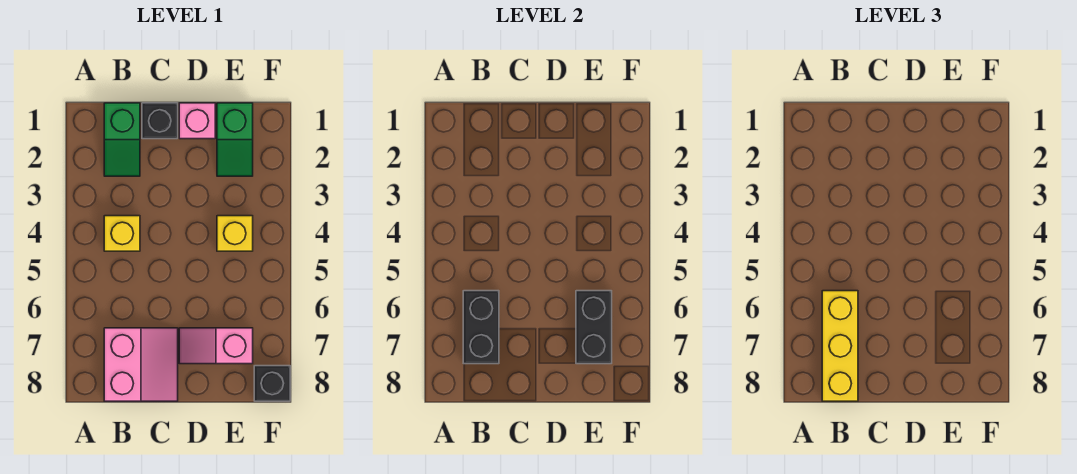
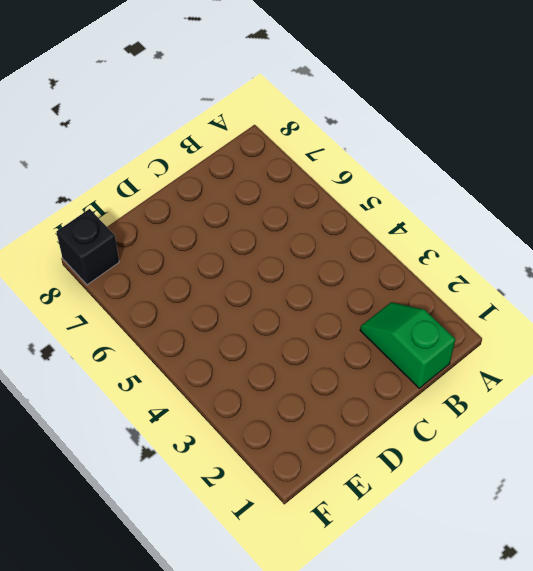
none -> yellow brick B4 level 1
none -> pink slope B7:C8 level 1 top B
none -> black brick C1 level 1

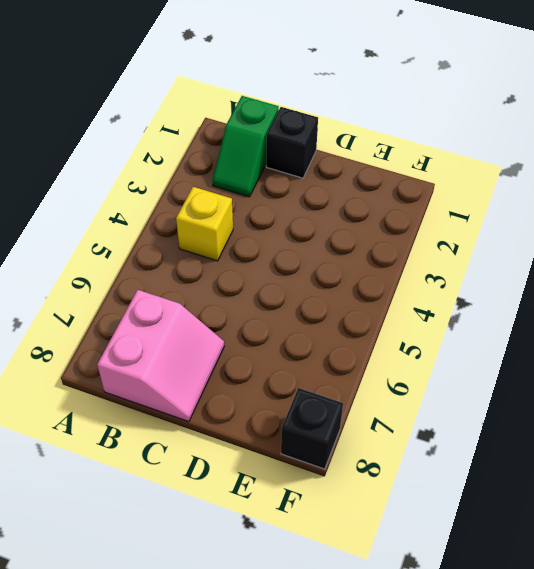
none -> pink brick D1 level 1
none -> pink slope D7:E7 level 1 top E
none -> green slope E1:E2 level 1 top 1

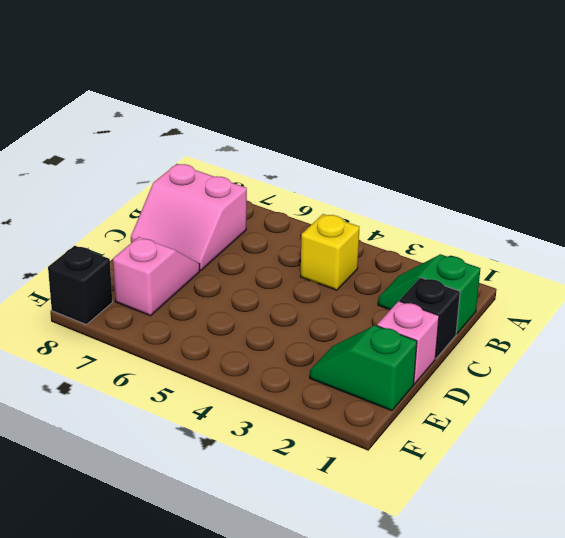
none -> yellow brick E4 level 1
none -> black brick B6:B7 level 2
none -> black brick E6:E7 level 2

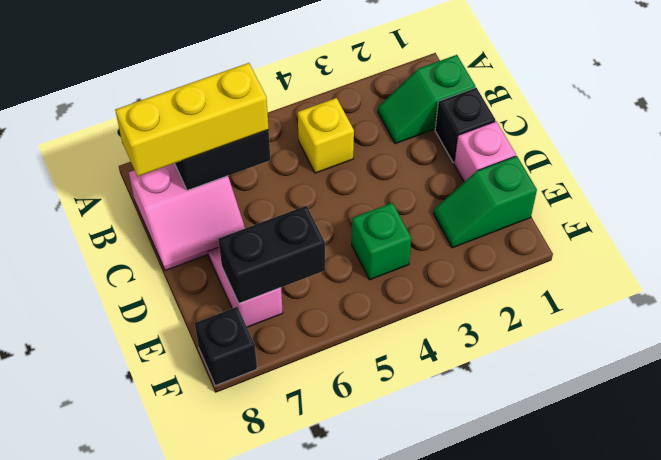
green brick E4 level 1 -> yellow brick E4 level 1

